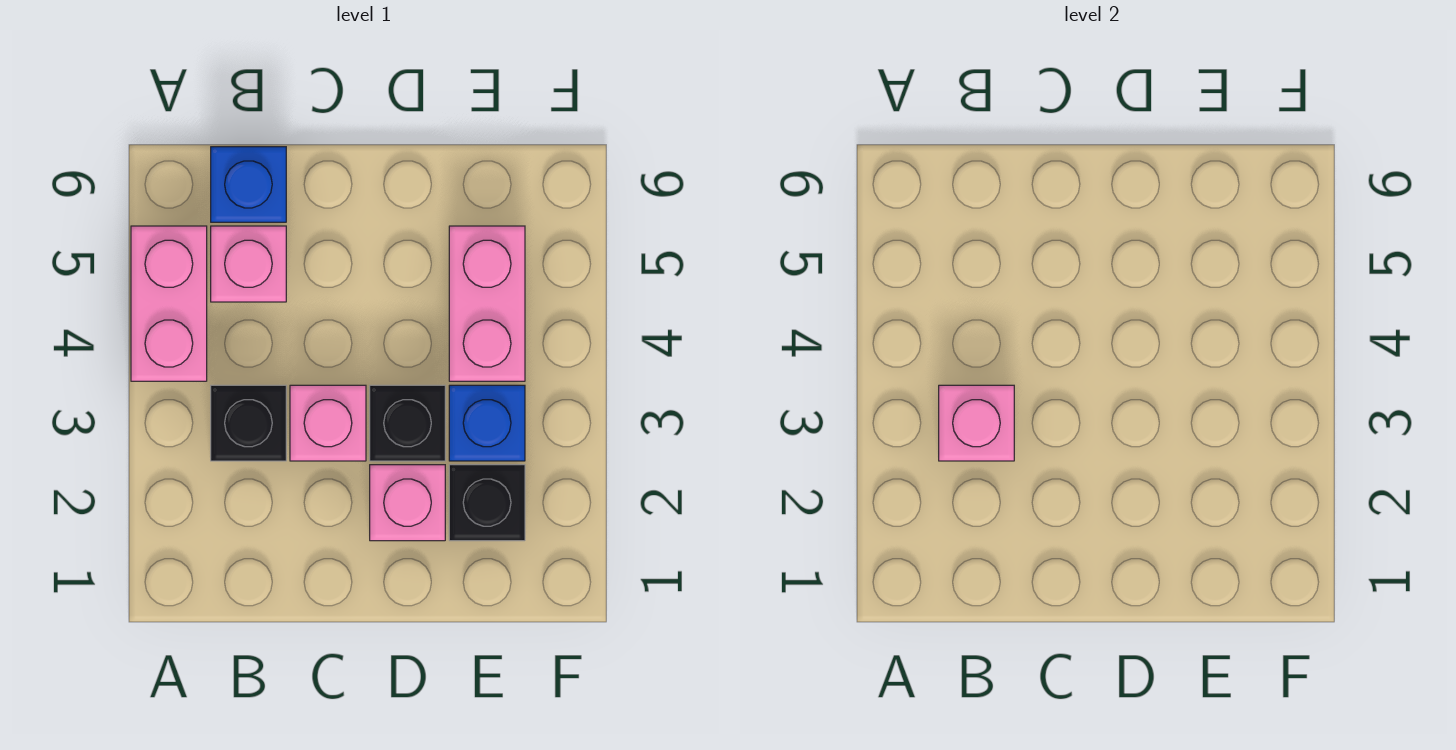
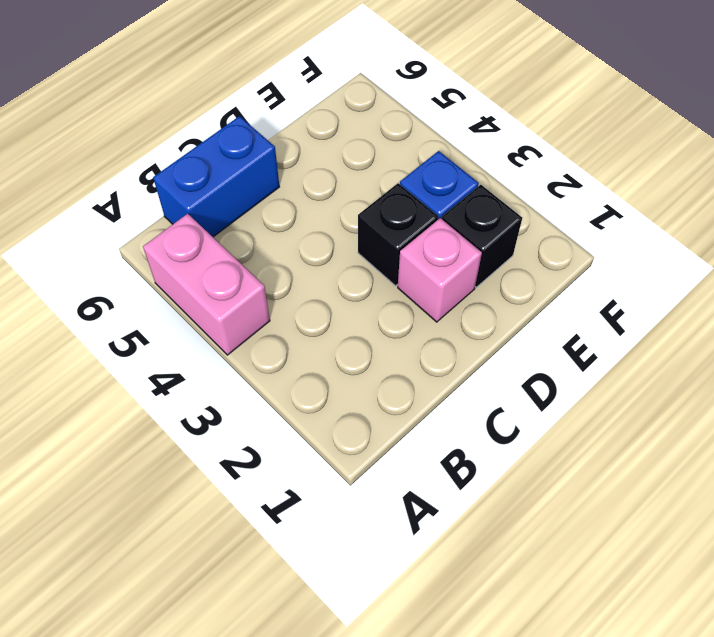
blue brick B6:C6 level 1 -> blue brick B6 level 1
none -> black brick B3 level 1
none -> pink brick B5 level 1

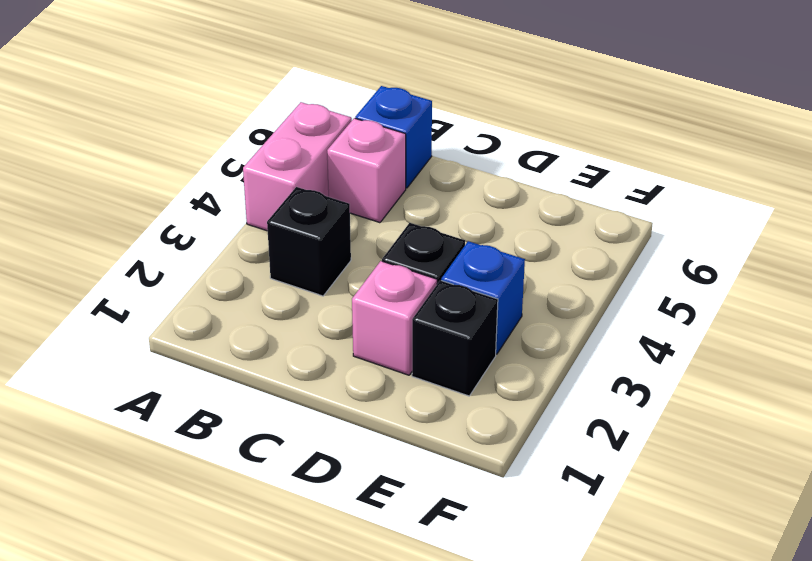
none -> pink brick C3 level 1
none -> pink brick E4:E5 level 1

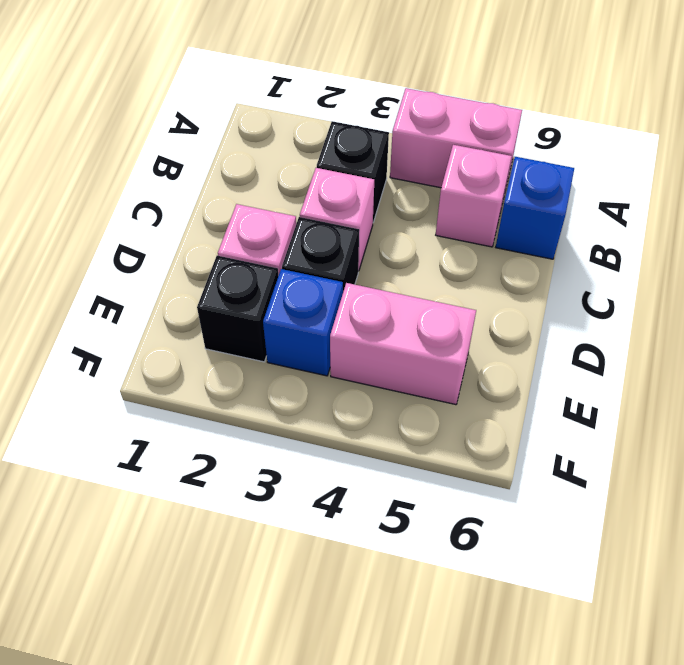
none -> pink brick B3 level 2

